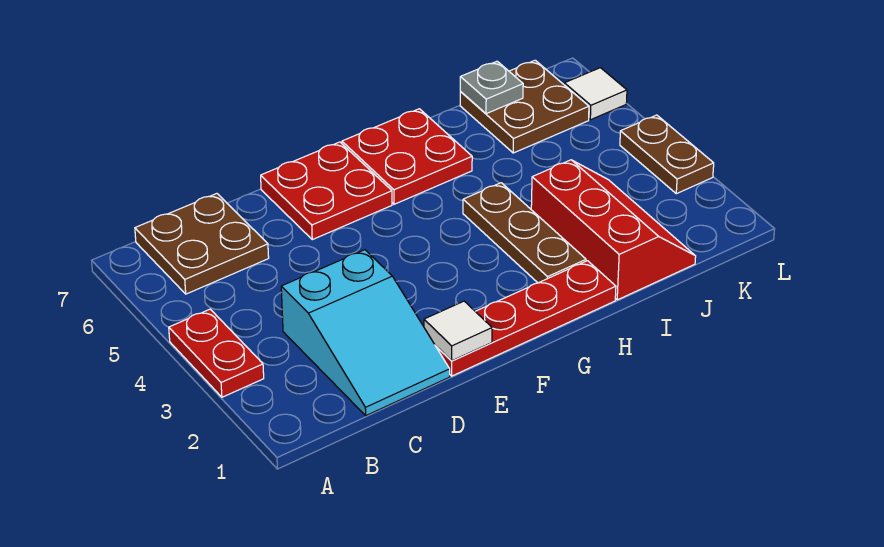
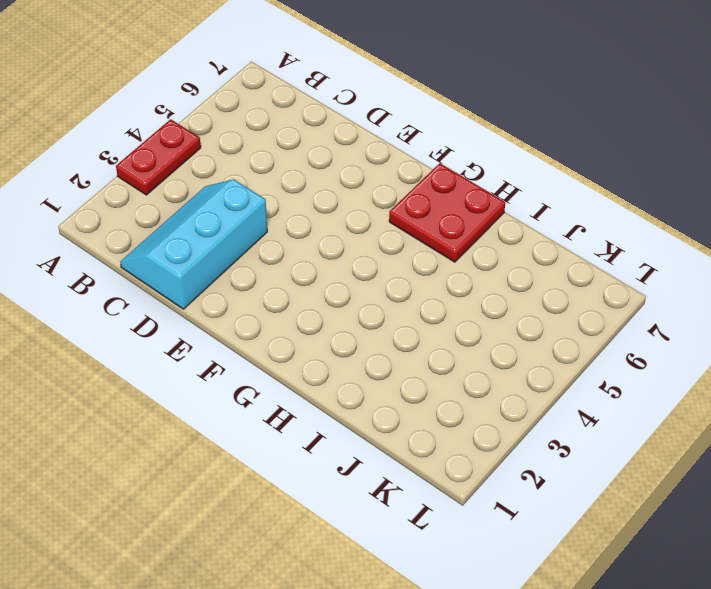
cyan slope C1:D3 level 1 top D -> cyan slope C1:D3 level 1 top 3
none -> brown plate B6:C7 level 1
none -> red plate E1:H1 level 1
none -> red plate E6:F7 level 1

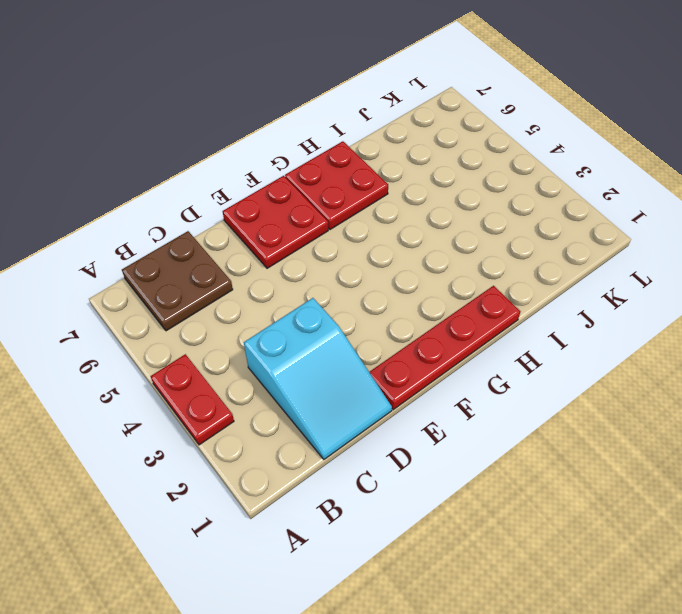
none -> brown plate H2:H4 level 1
none -> red slope I1:J3 level 1 top I
none -> brown plate J6:K7 level 1

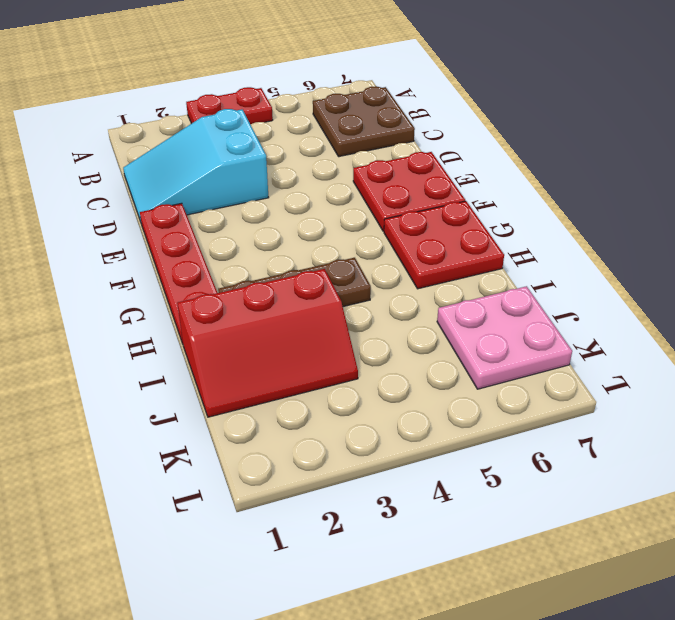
pink plate J6:K7 level 1 -> brown plate J6:K7 level 1
none -> brown plate L3:L4 level 1
none -> white tile L6 level 1
none -> white tile E1 level 2

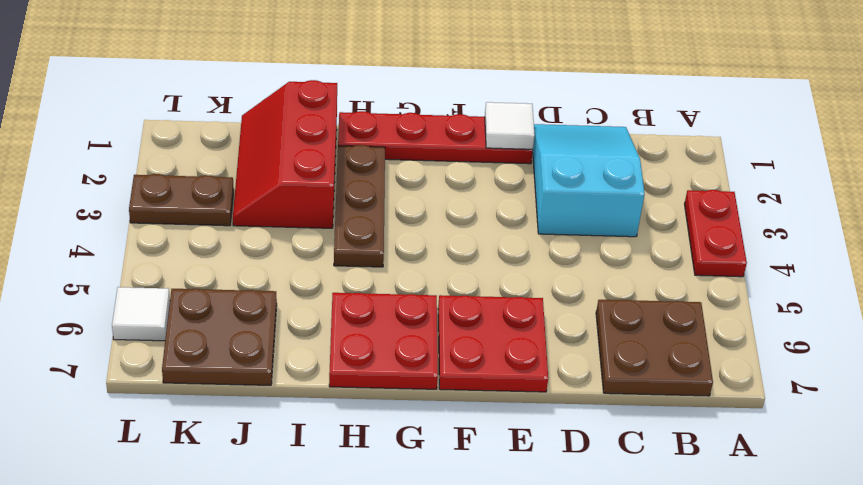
brown plate K3:L3 level 1 -> brown plate L3:L4 level 1
none -> grey plate J7 level 2

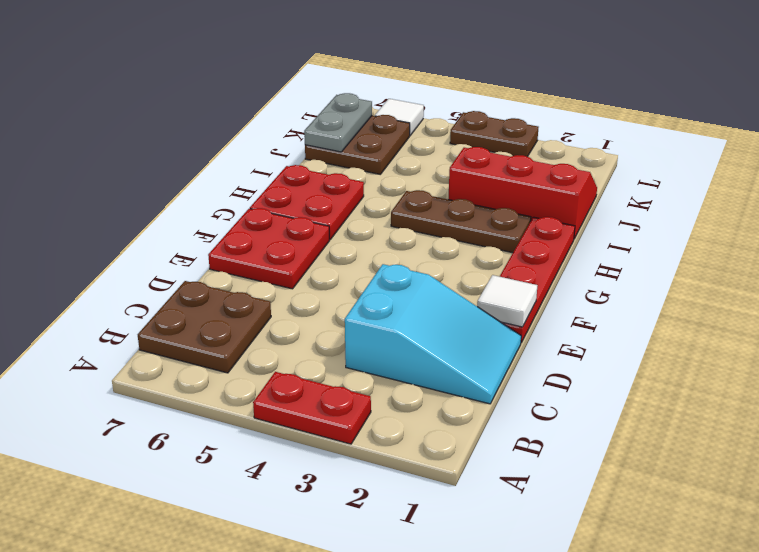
grey plate J7:K7 level 2 -> grey plate J7 level 2

